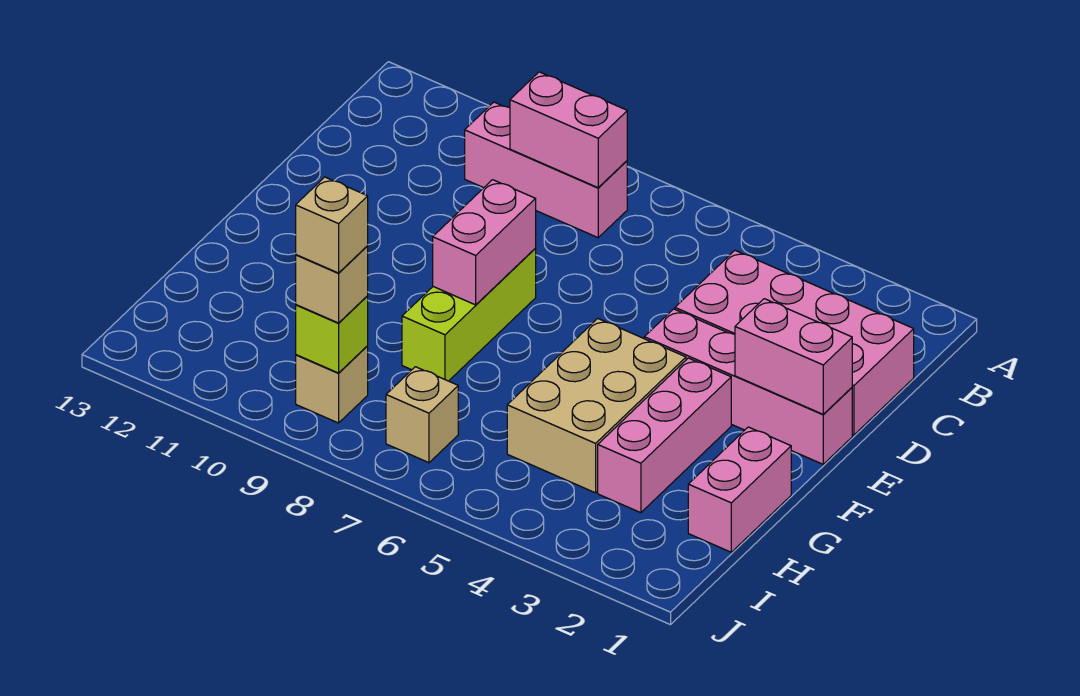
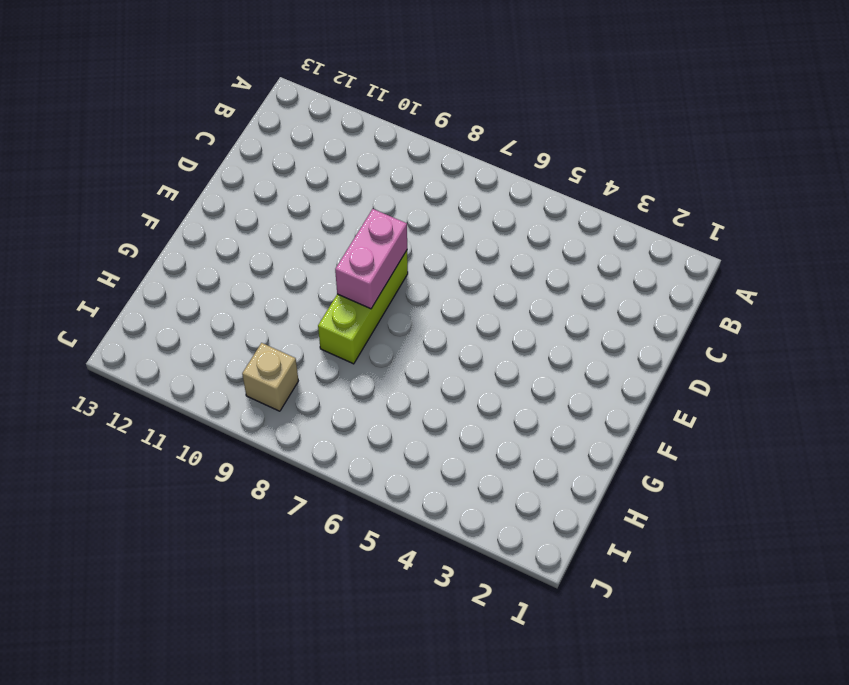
none -> pink brick B8:B10 level 1
none -> pink brick C1:D4 level 1
none -> pink brick E1:E4 level 1

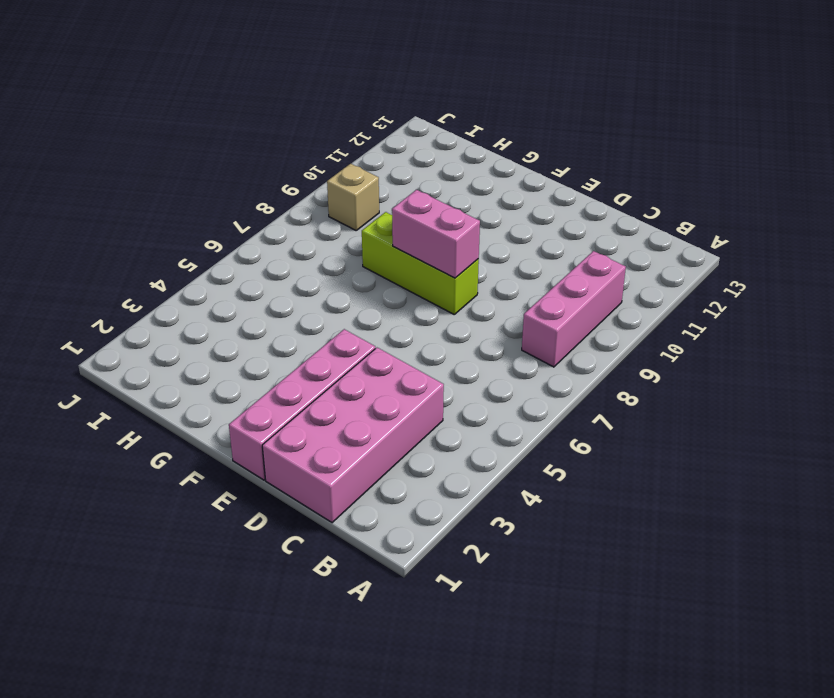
none -> pink brick F3:H3 level 1
none -> tan brick F4:H5 level 1
none -> pink brick G1:H1 level 1

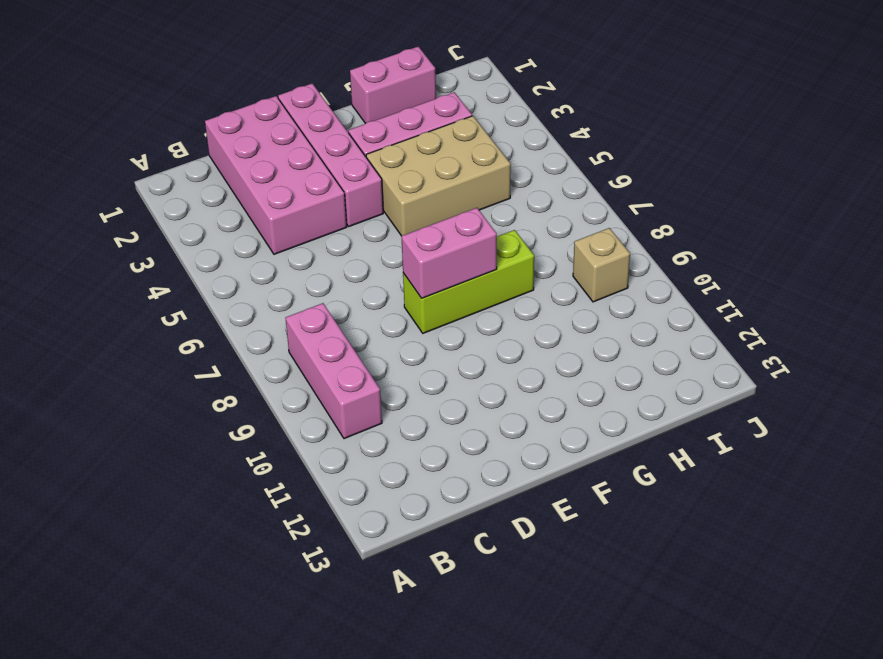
none -> tan brick I7 level 1
none -> pink brick B8:B9 level 2
none -> pink brick E1:E2 level 2

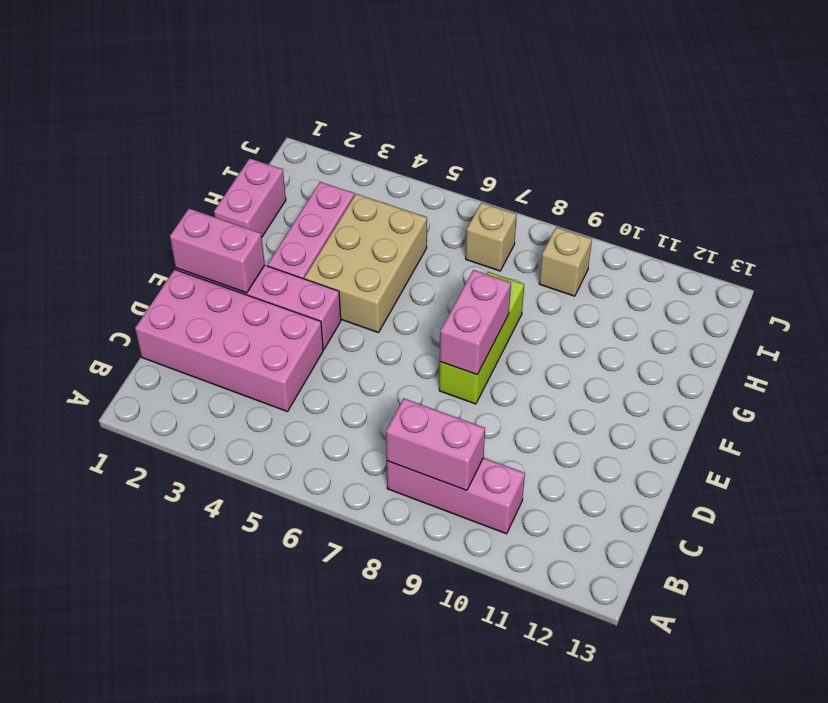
none -> lime brick I9 level 2
none -> tan brick I9 level 3
none -> tan brick I9 level 4

